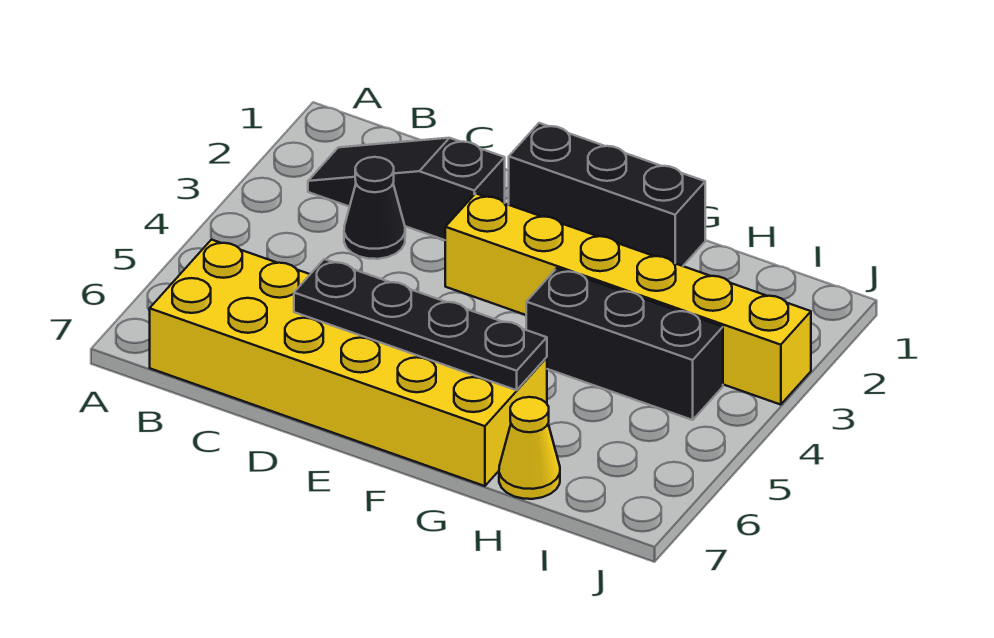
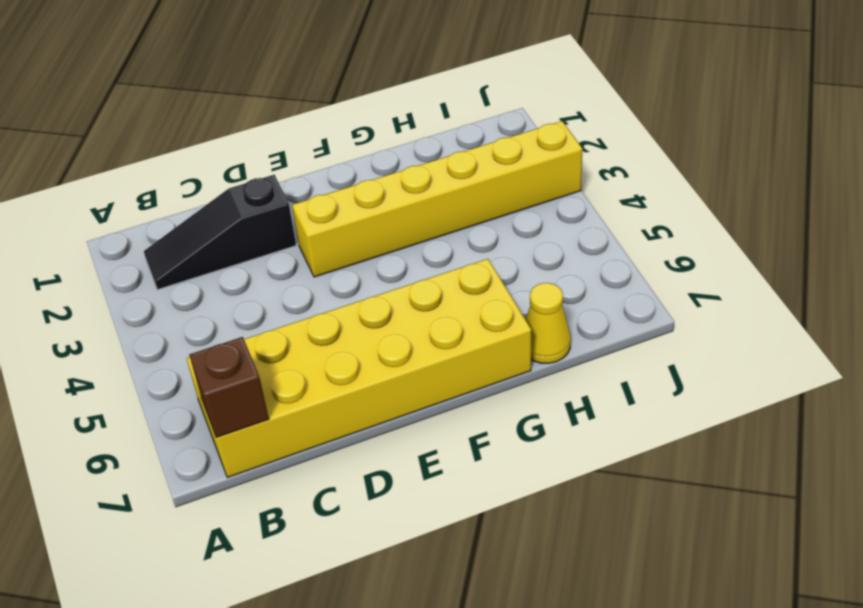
brown brick B7 level 2 -> none
none -> black cone C3 level 1
none -> black brick E1:G1 level 1

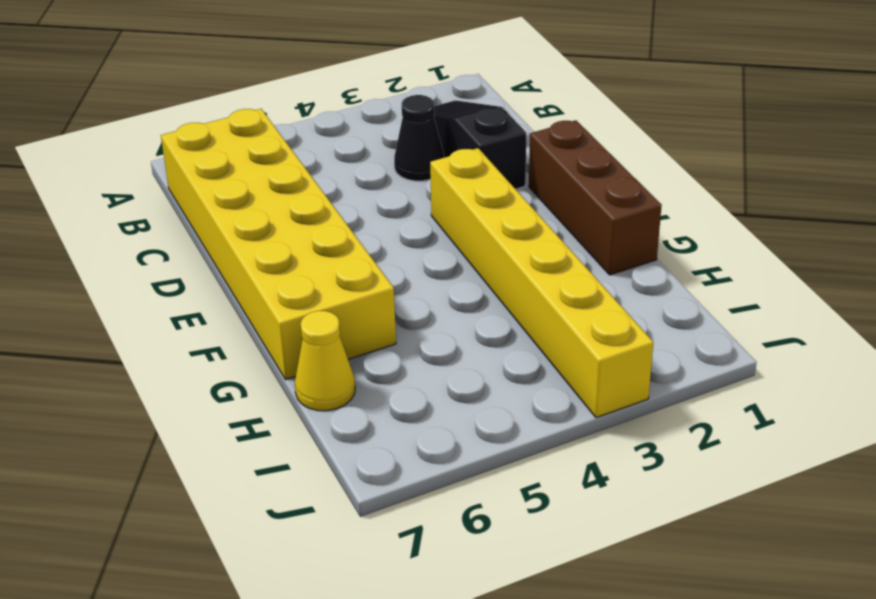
brown brick E1:G1 level 1 -> black brick E1:G1 level 1
none -> black brick G4:I4 level 1
none -> black plate D6:G6 level 2

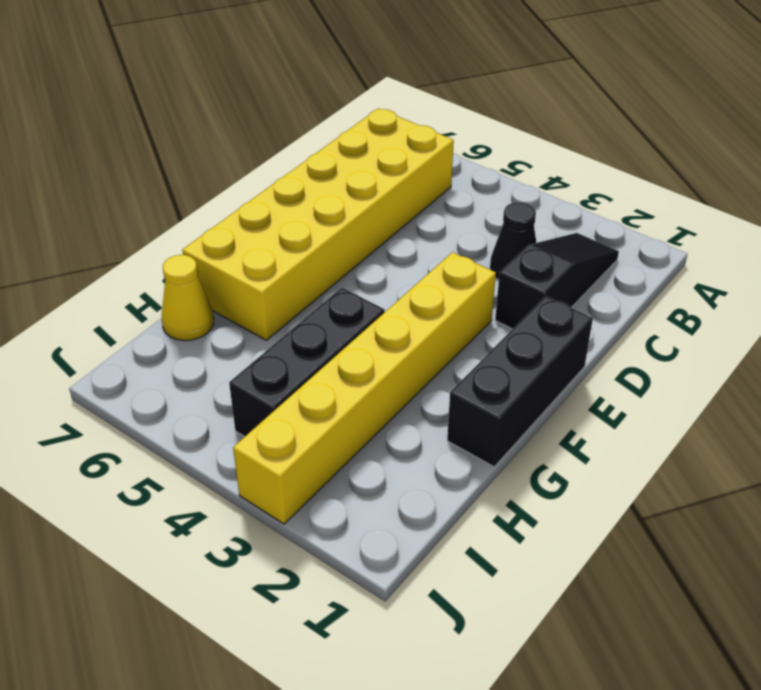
none -> black plate D6:G6 level 2

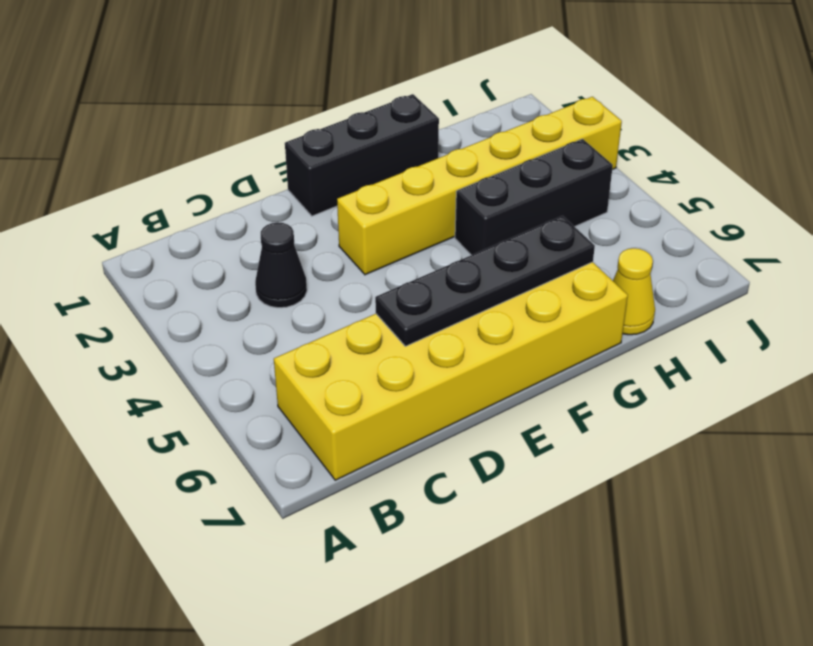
none -> black slope B2:D2 level 1 top D

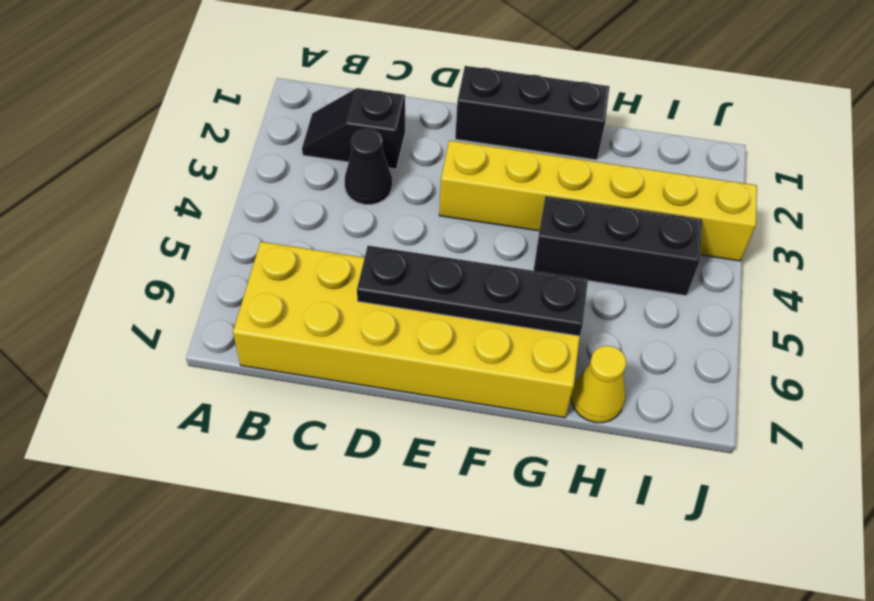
black slope B2:C2 level 1 top C -> black slope B2:D2 level 1 top D

